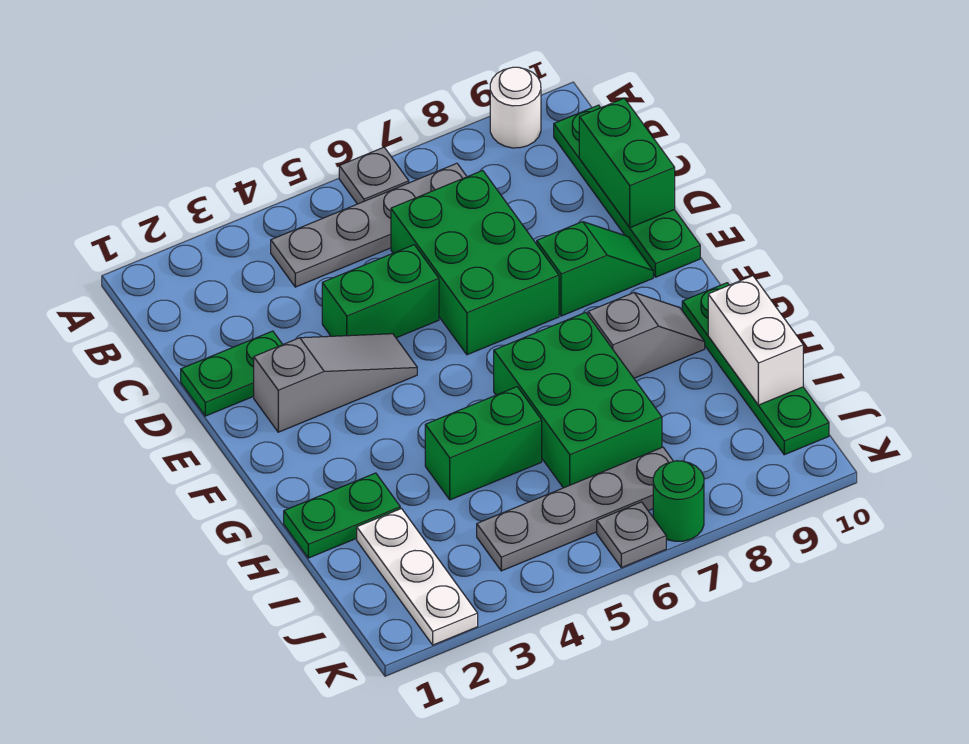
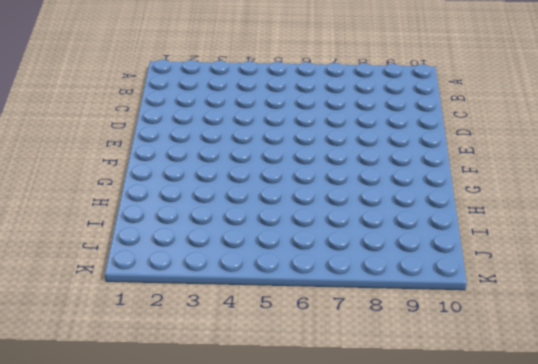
none -> grey plate A6 level 1
none -> white round brick A9 level 1
none -> grey plate B4:B7 level 1

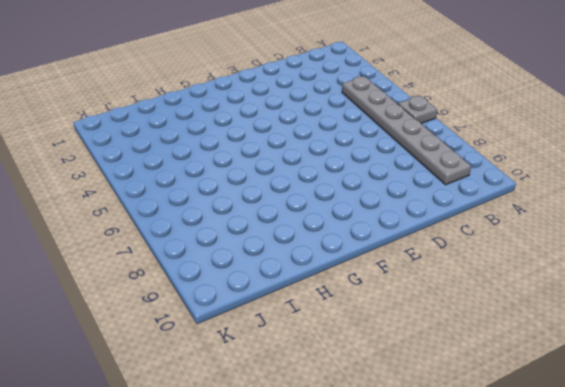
grey plate B4:B9 level 1 -> grey plate B4:B7 level 1
none -> white round brick A9 level 1
none -> green plate B10:E10 level 1
none -> green brick C6:E7 level 1

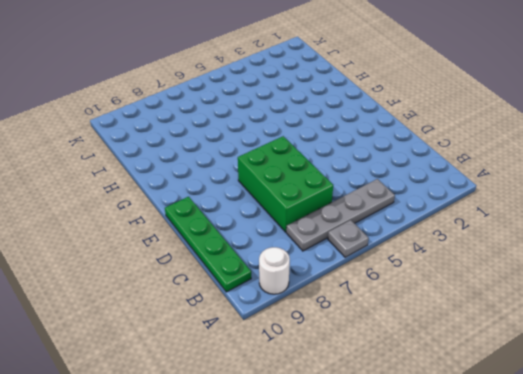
none -> green plate D1:D2 level 1
none -> green brick D4:D5 level 1
none -> grey slope E2:E4 level 1 top 2

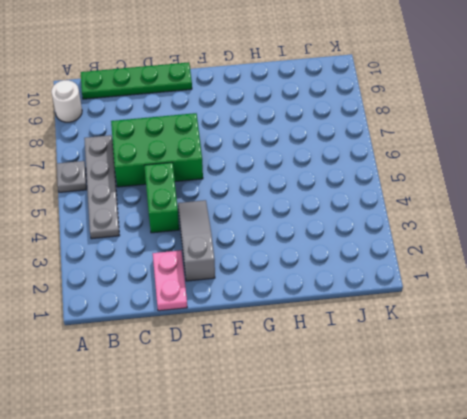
pink plate D1:D2 level 1 -> green plate D1:D2 level 1
none -> green slope E8:E9 level 1 top 8
none -> green brick G6:I7 level 1
none -> grey slope G8:G9 level 1 top 8

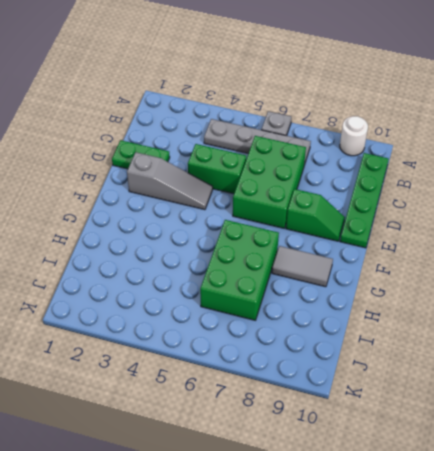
grey tile G8:G9 level 1 -> grey slope G8:G9 level 1 top 8
none -> green plate G10:J10 level 1
none -> green plate H1:H2 level 1
none -> green brick H4:H5 level 1

